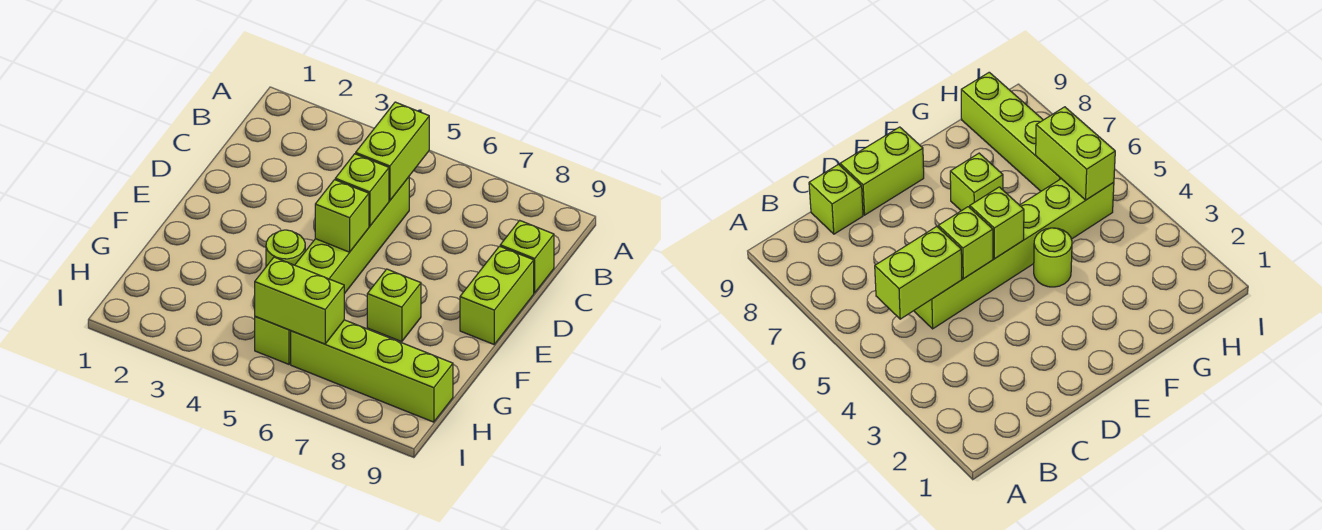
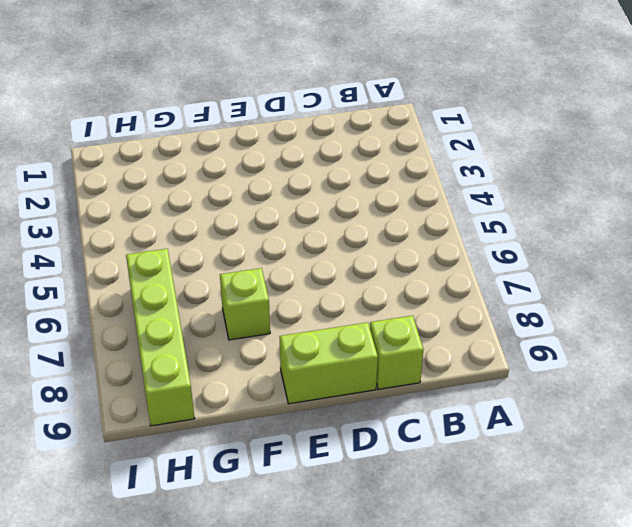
none -> lime brick C5:H5 level 1
none -> lime round brick F4 level 1

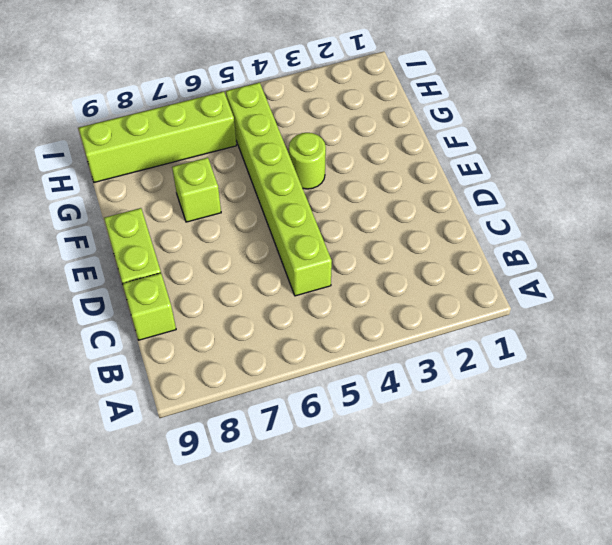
none -> lime brick B5:C5 level 2
none -> lime brick D5 level 2

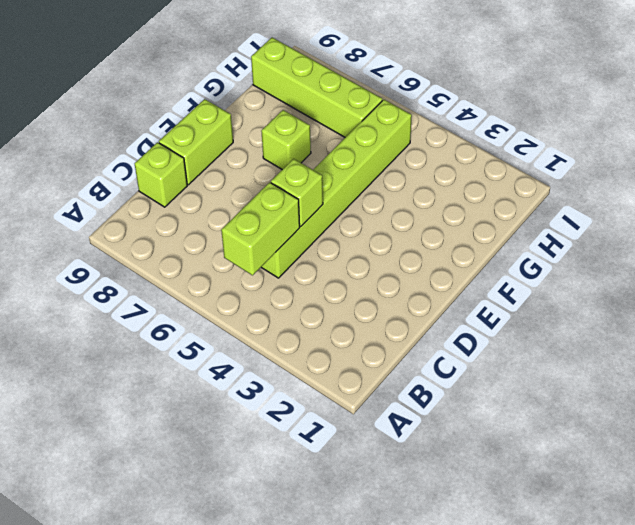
none -> lime round brick F4 level 1
none -> lime brick E5 level 2

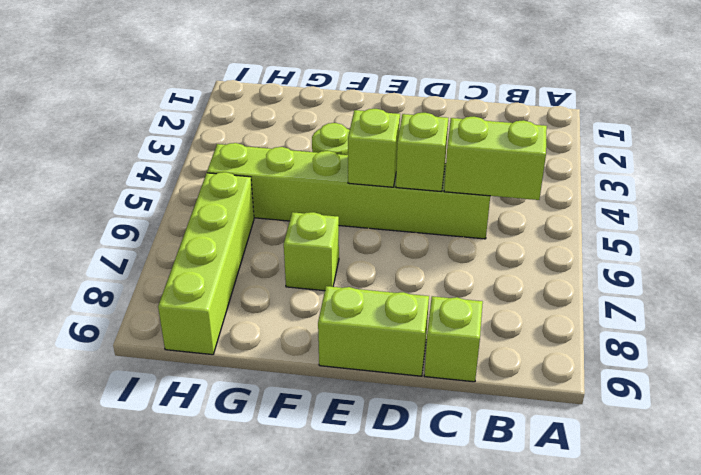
none -> lime brick H5:H6 level 2

